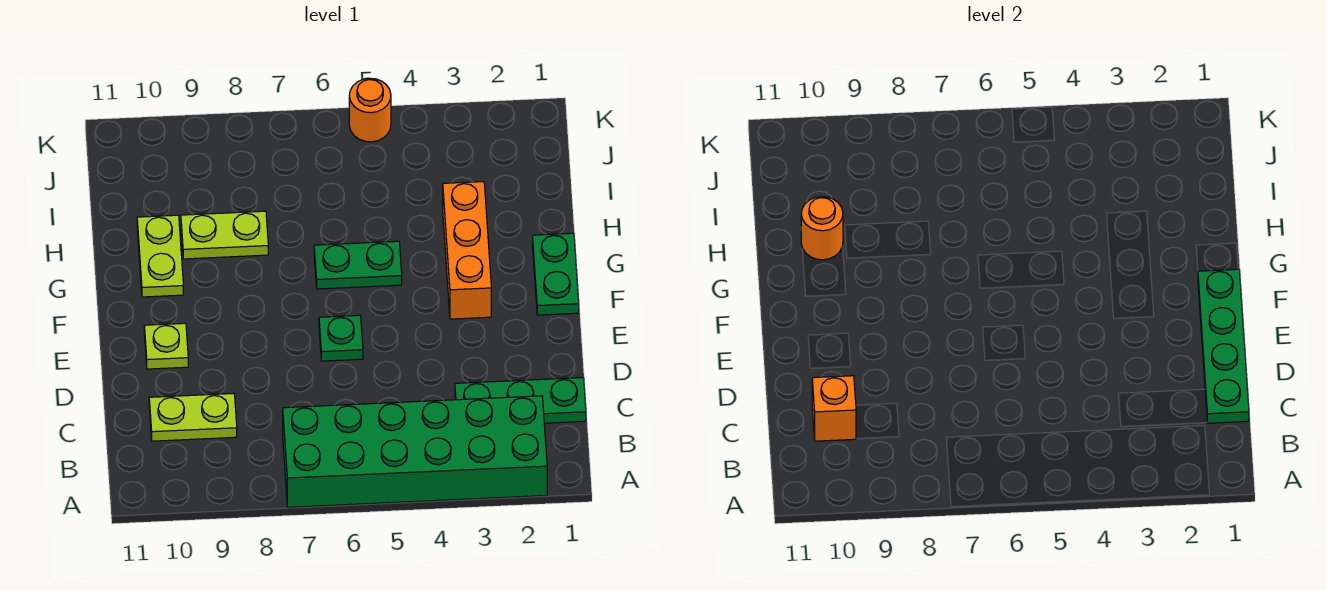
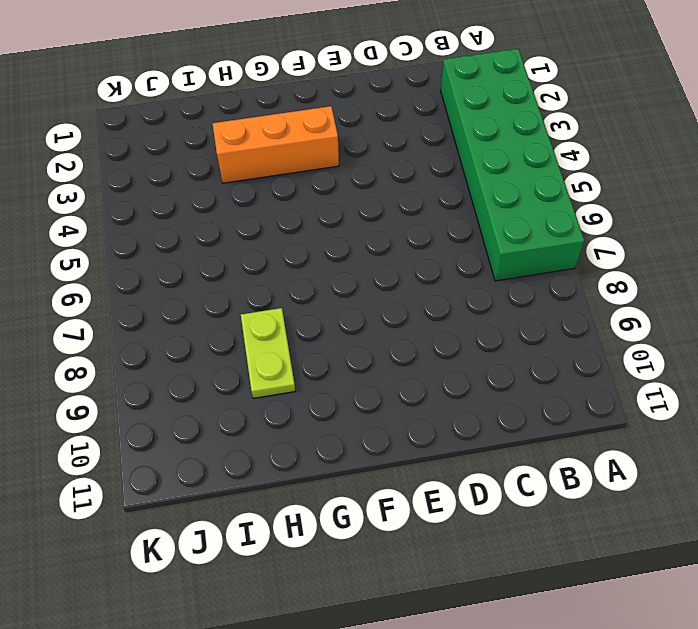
none -> green plate C1:C3 level 1
none -> lime plate C9:C10 level 1
none -> green plate E6 level 1

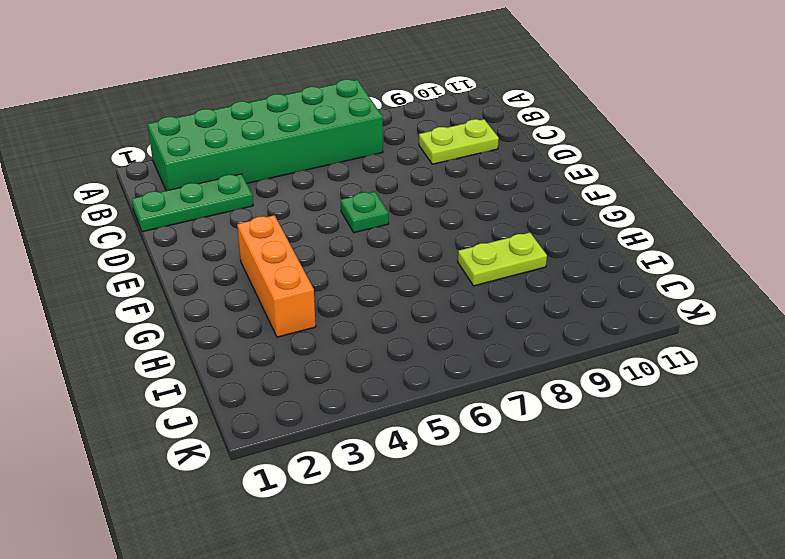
none -> lime plate E10 level 1
none -> green plate F1:G1 level 1
none -> green plate G5:G6 level 1

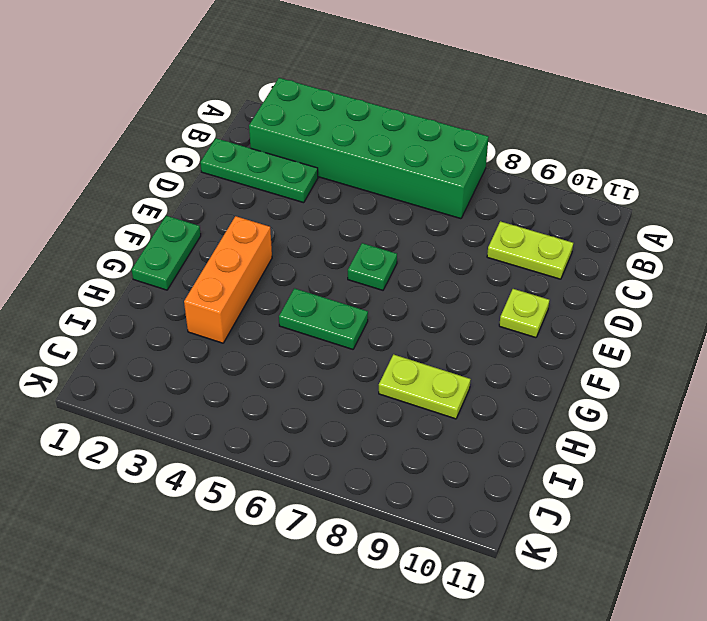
none -> lime plate G10:H10 level 1
none -> orange round brick K5 level 1
none -> green plate C1:F1 level 2

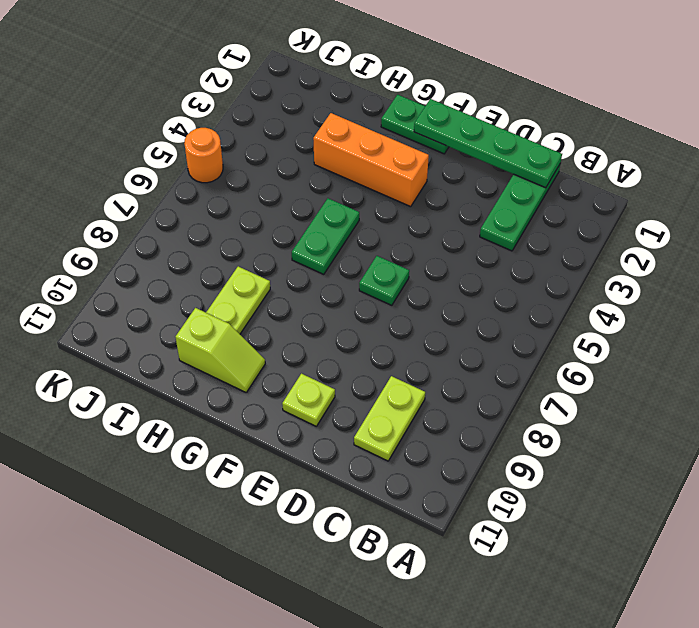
lime slope G10:H10 level 1 top H -> lime plate G10:H10 level 1
none -> green brick A2:B7 level 1
none -> orange brick C10 level 2
none -> orange round brick H10 level 2

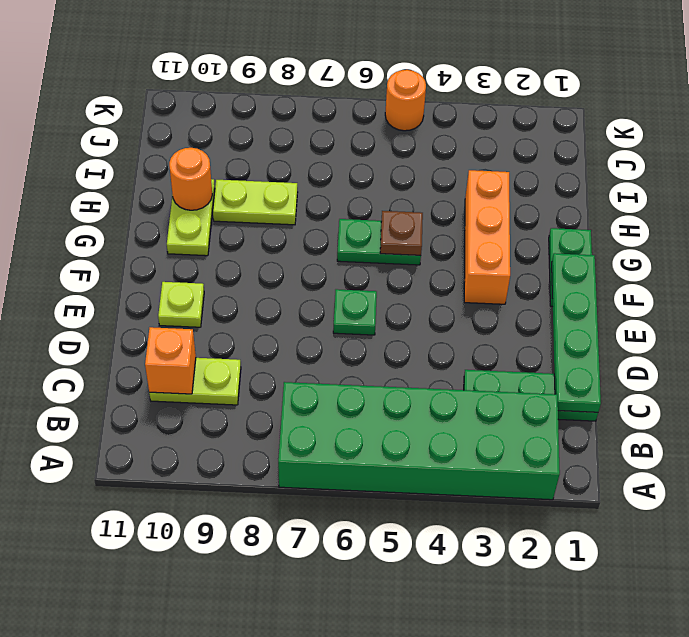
brown plate G5 level 2 -> none

